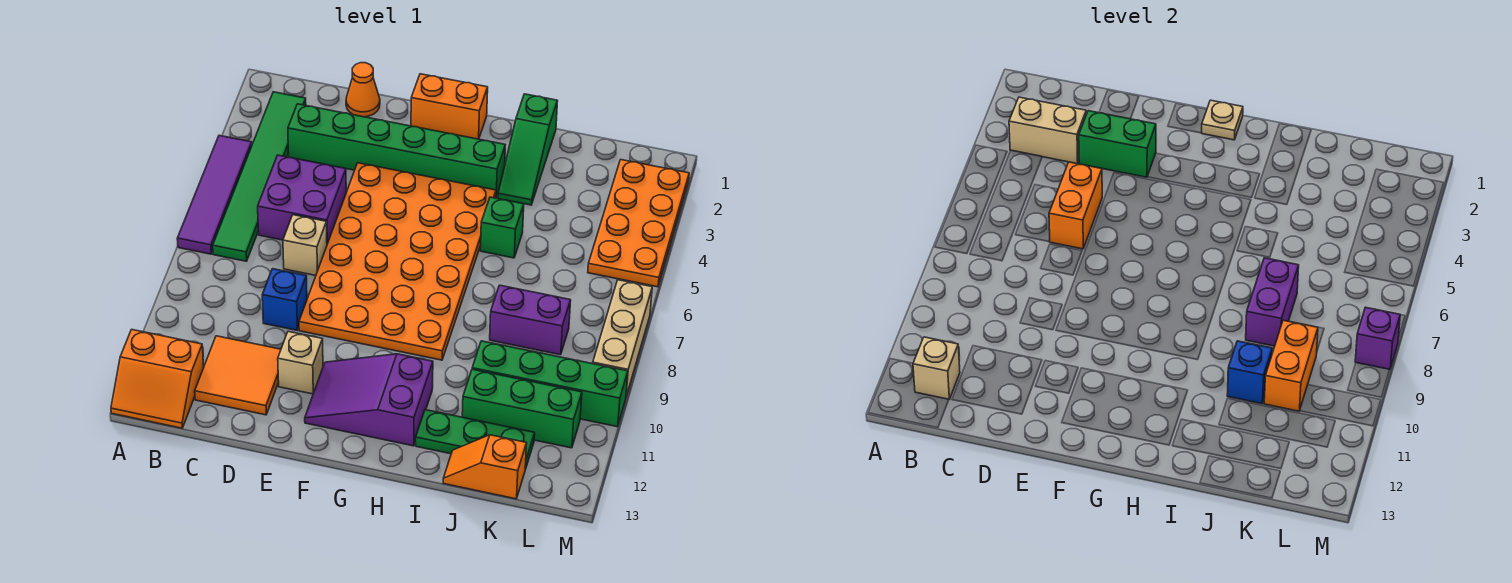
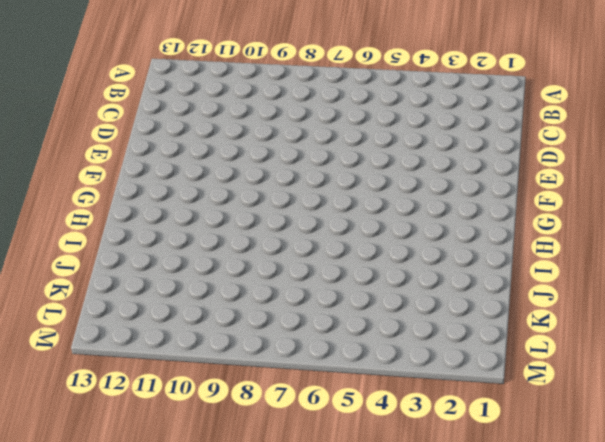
none -> purple tile A4:A7 level 1
none -> orange slope A12:B13 level 1 top 12
none -> green tile B2:B7 level 1
none -> green brick C3:H3 level 1

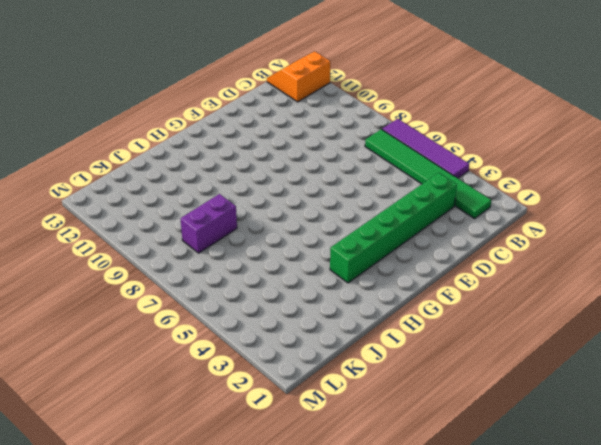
none -> purple brick C5:D6 level 1
none -> orange tile C11:D12 level 1
none -> orange cone D1 level 1
none -> tan brick D7 level 1

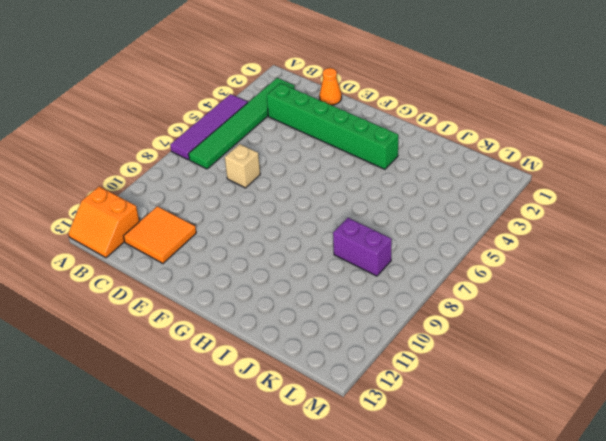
none -> purple brick C5:D6 level 1
none -> blue brick D9 level 1
none -> orange plate E4:H9 level 1
none -> tan brick E11 level 1

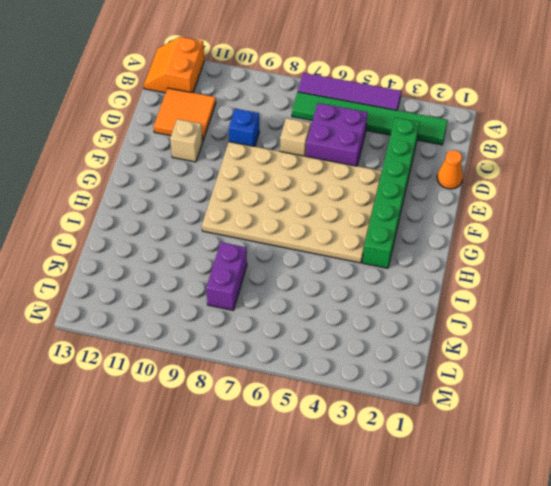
tan plate E4:H9 level 1 -> orange plate E4:H9 level 1
none -> orange brick F1:G1 level 1
none -> purple slope F11:H12 level 1 top H
none -> green slope I1:I3 level 1 top 1
none -> green brick I5 level 1

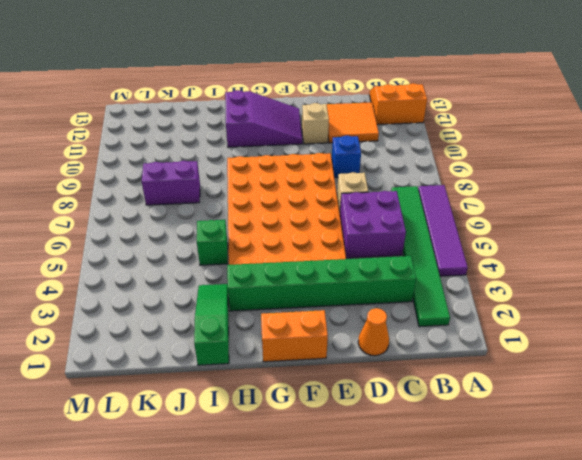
none -> green plate I12:K12 level 1
none -> green brick J10:M10 level 1
none -> green brick J11:L11 level 1
none -> orange slope J13:K13 level 1 top K

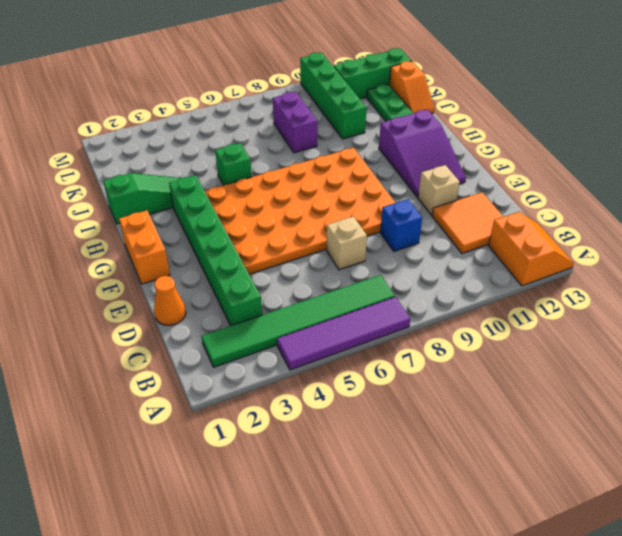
green brick L11:L13 level 1 -> green brick J11:L11 level 1
none -> purple brick C5:D6 level 1
none -> orange plate L2:M5 level 1
none -> tan brick M7:M9 level 1
none -> tan brick B3:C3 level 2

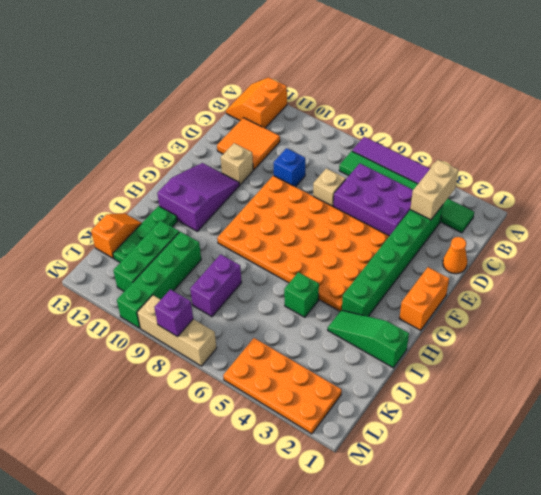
purple brick C4:D6 level 1 -> purple brick C5:D6 level 1
none -> tan brick B12 level 2
none -> green brick D3:E3 level 2
none -> orange brick D5:D6 level 2
none -> tan plate G1 level 2

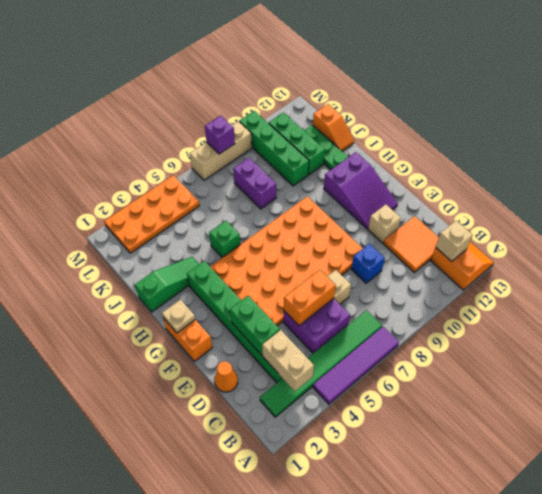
none -> purple brick J7:J8 level 2
none -> blue brick J10 level 2
none -> orange brick K9:K10 level 2

